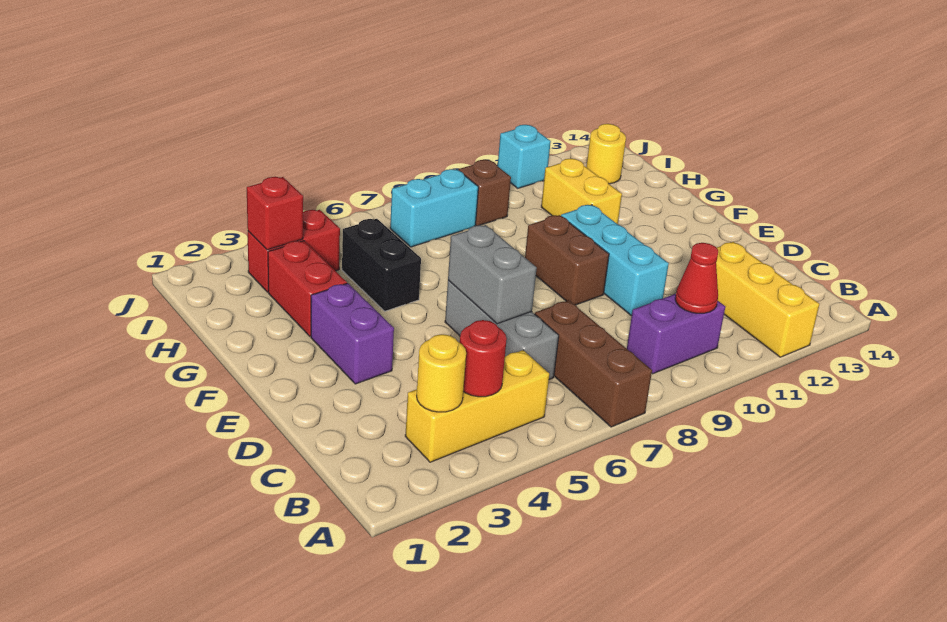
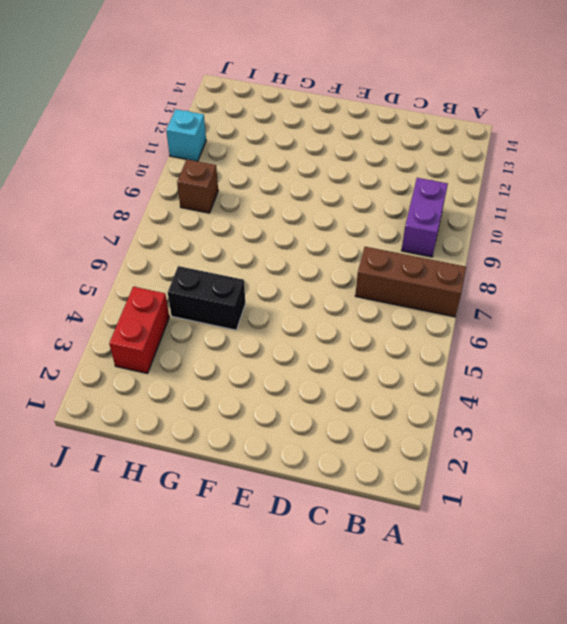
none -> yellow brick A12:C12 level 1
none -> yellow brick B3:B5 level 1
none -> grey brick C6:E6 level 1

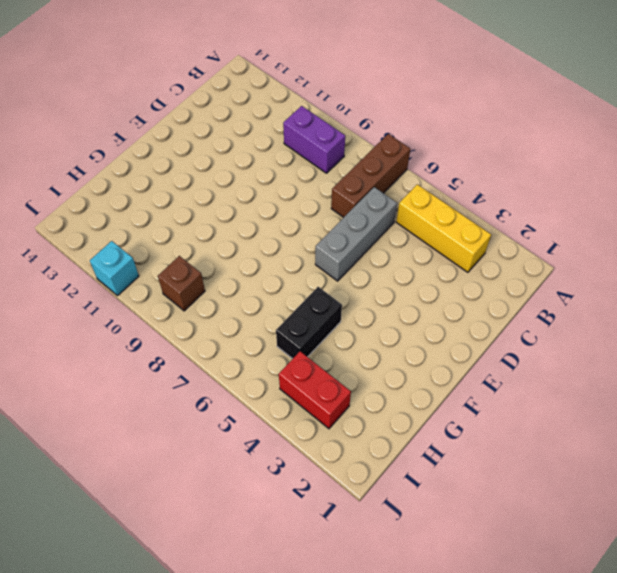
none -> yellow brick A12:C12 level 1
none -> cyan brick D10:F10 level 1
none -> purple brick E3:F3 level 1

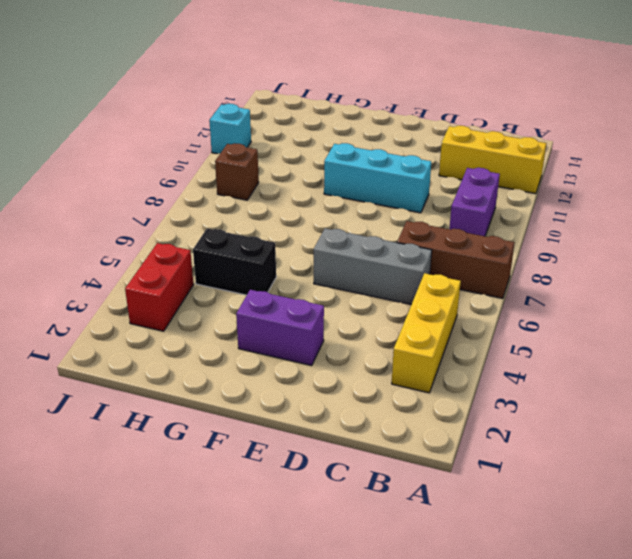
none -> brown brick E9:F9 level 1
none -> red brick G3:H3 level 1
none -> yellow brick G11:H11 level 1

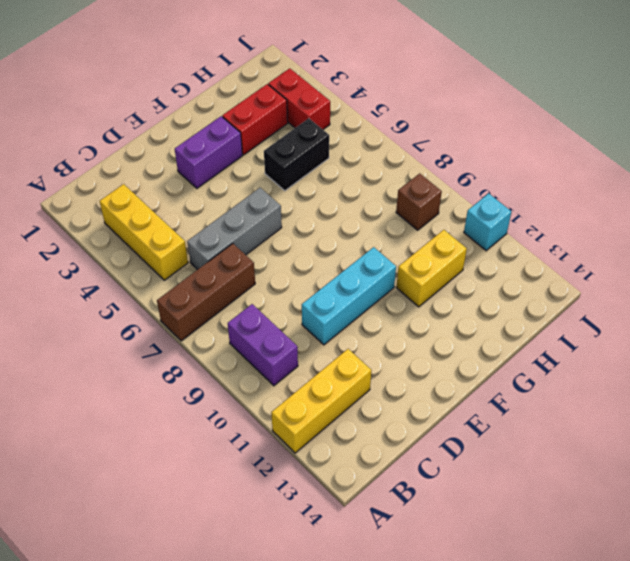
none -> brown brick E9:F9 level 1
none -> cyan brick I7:I8 level 1
none -> yellow round brick I13 level 1

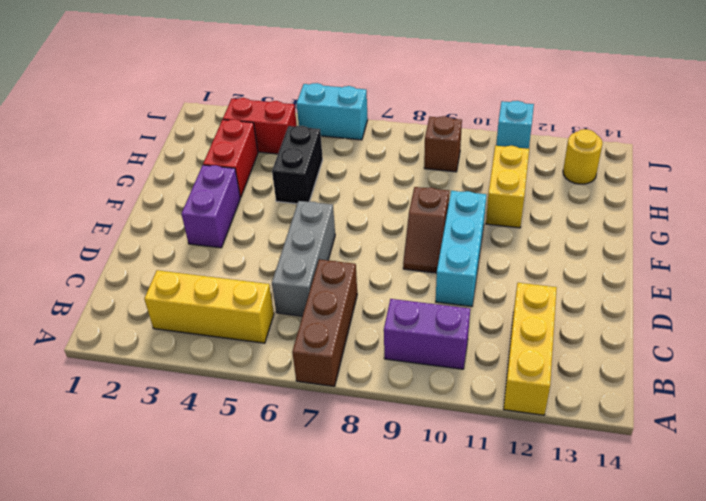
brown slope E9:F9 level 1 top F -> brown brick E9:F9 level 1
cyan brick J5:J6 level 1 -> cyan brick I7:I8 level 1
none -> yellow round brick B3 level 2
none -> red round brick B4 level 2
none -> red cone B10 level 2

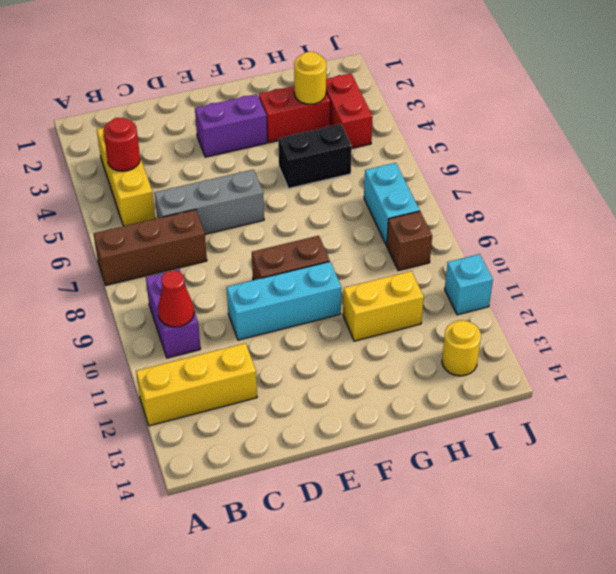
yellow round brick H3 level 2 -> yellow round brick B3 level 2
none -> grey brick D6:E6 level 2
none -> red brick I3 level 2

